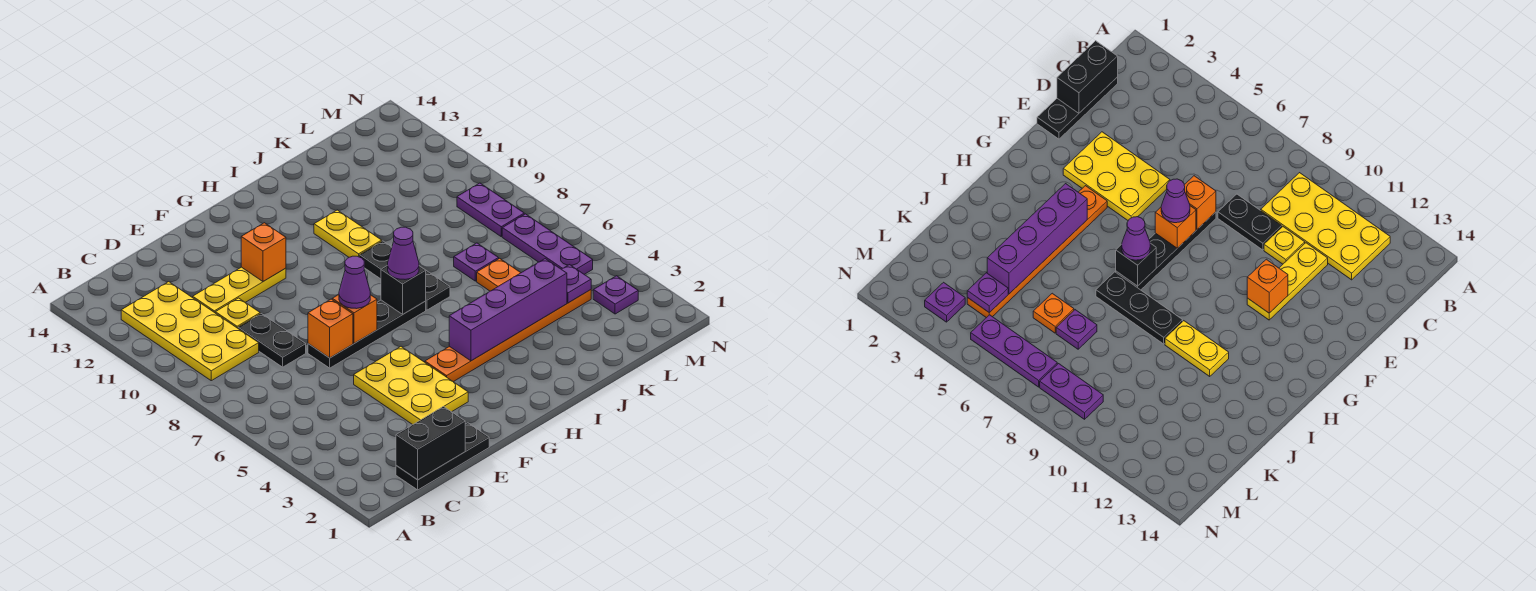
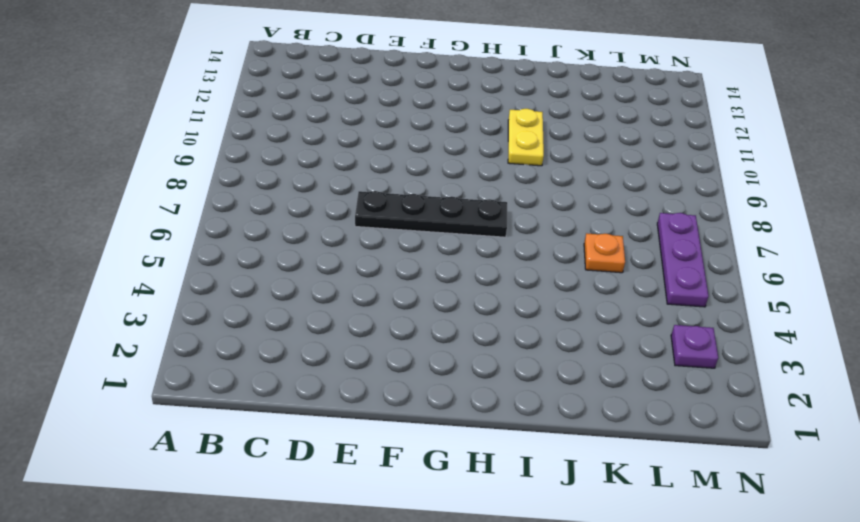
none -> yellow plate B9:C12 level 1
none -> black plate C1:E1 level 1
none -> black plate D8:D9 level 1

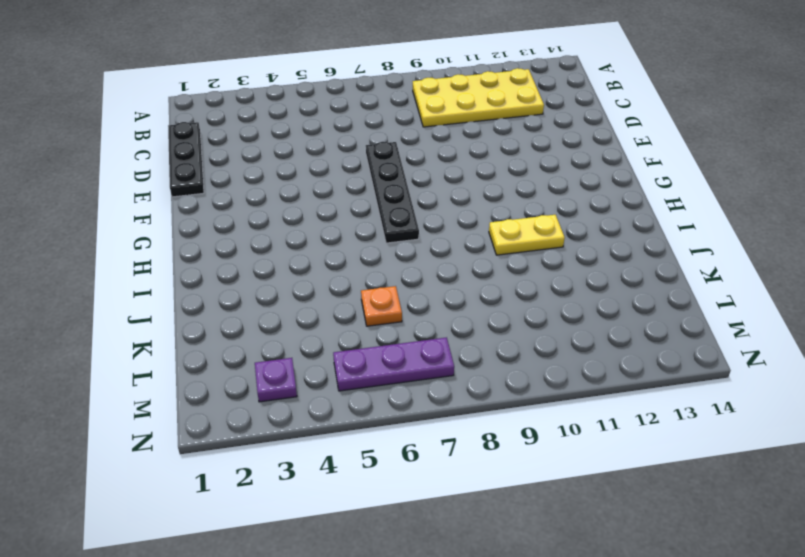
none -> black plate D8:D9 level 1
none -> yellow plate D10 level 1
none -> yellow plate D11:F11 level 1

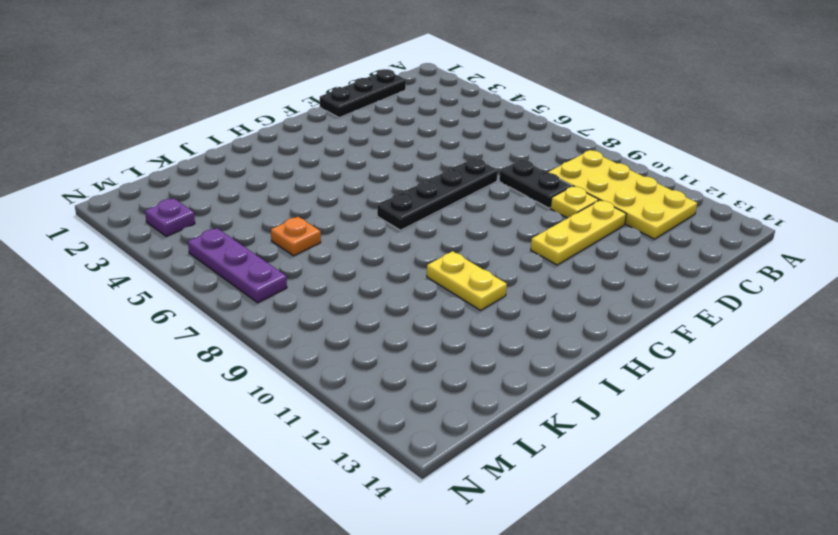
none -> yellow plate E3:F5 level 1
none -> orange plate G4:L4 level 1
none -> black plate I7:I9 level 1

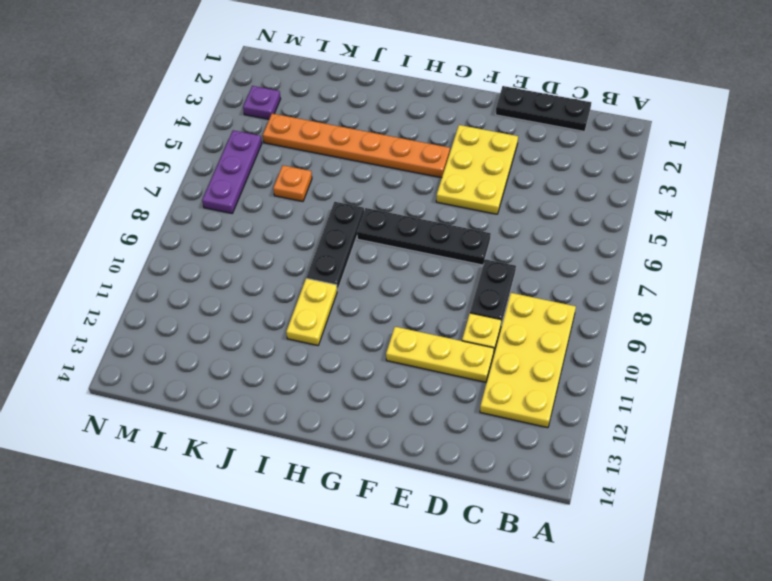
none -> purple plate K7 level 1
none -> purple plate M8:M9 level 1
none -> black brick C1:D1 level 2

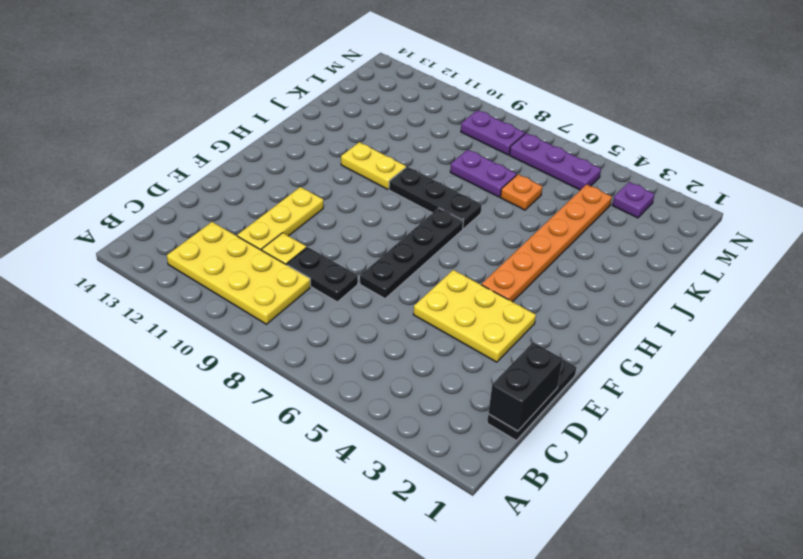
purple plate K7:K8 level 1 -> purple plate K7 level 1
none -> orange brick E7 level 2
none -> orange brick F7 level 2
none -> orange brick F11 level 2

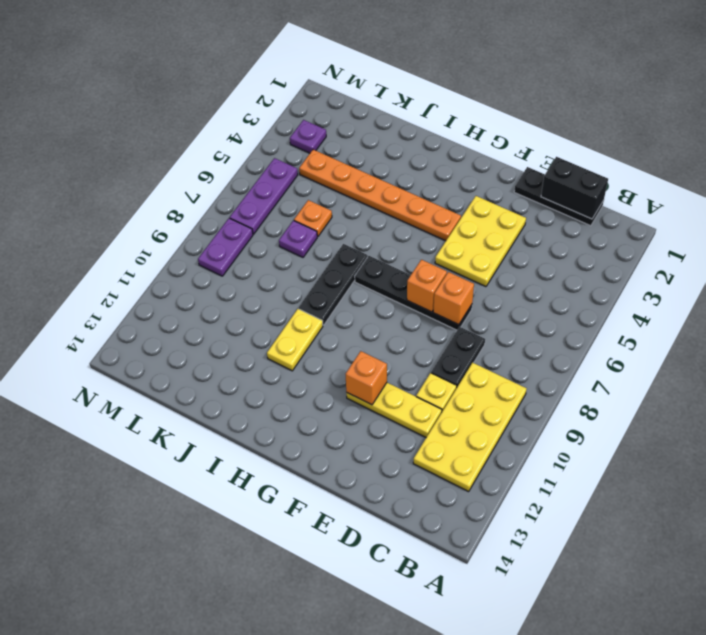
none -> purple brick H4:K4 level 2
none -> black brick H7 level 2
none -> purple plate L4 level 2

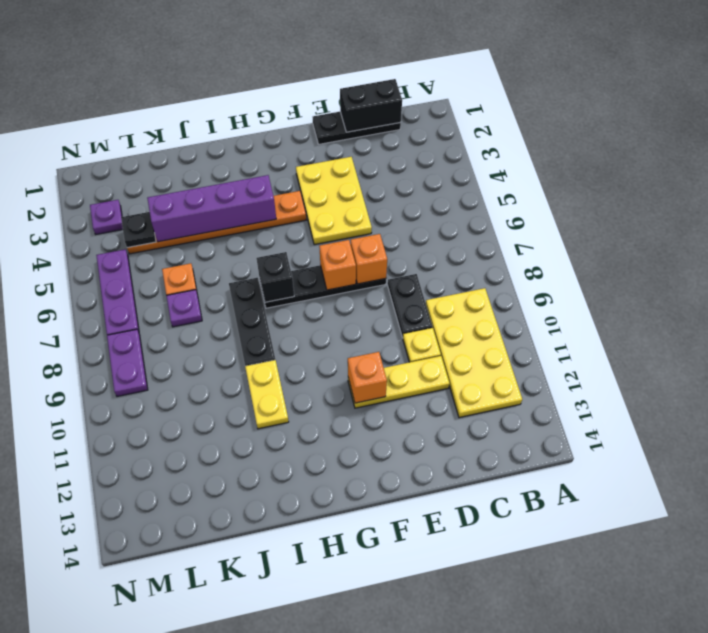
black plate L4 level 2 -> purple plate L4 level 2
none -> purple cone F7 level 3
none -> purple cone H7 level 3

